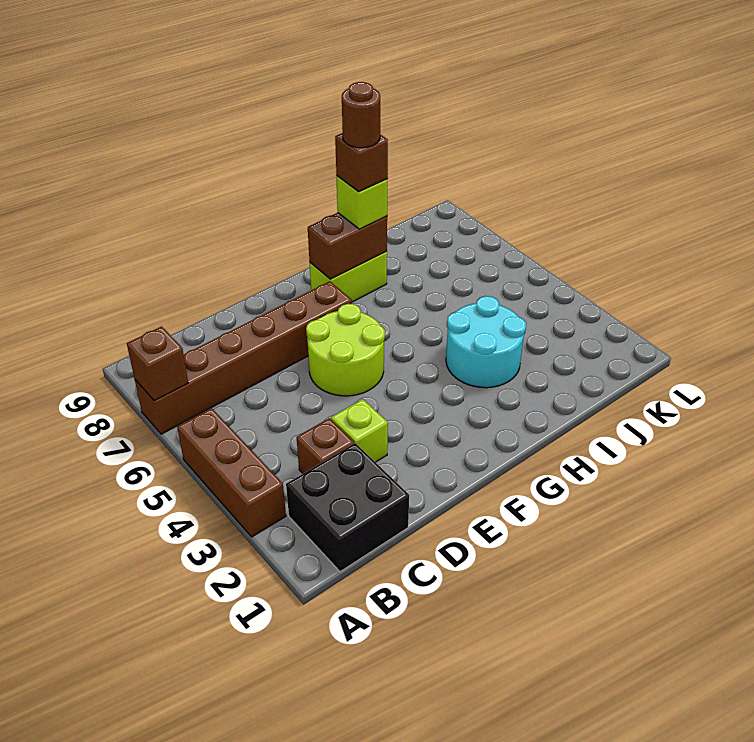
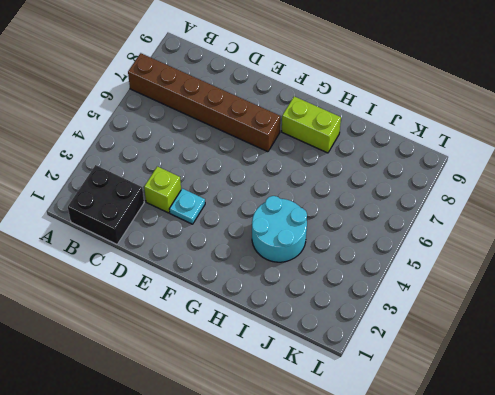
cyan plate E3 level 1 -> none
none -> brown brick A3:A5 level 1
none -> brown brick C3 level 1
none -> lime round brick E5:F6 level 1

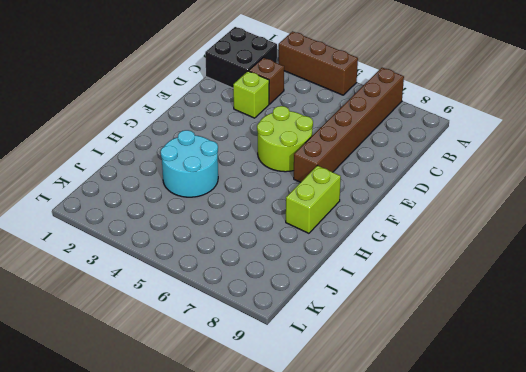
none -> brown brick A7 level 2
none -> brown brick G8:H8 level 2
none -> lime brick H8 level 3

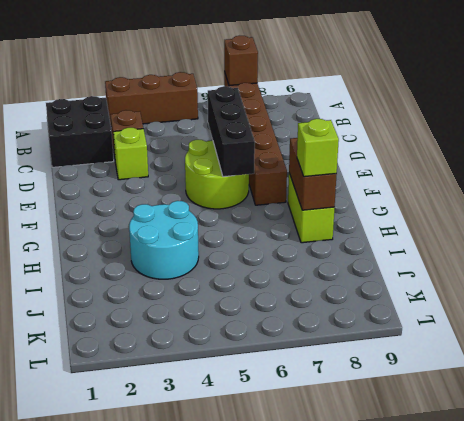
black brick D6:F6 level 2 -> none
none -> brown brick H8 level 4
none -> brown round brick H8 level 5

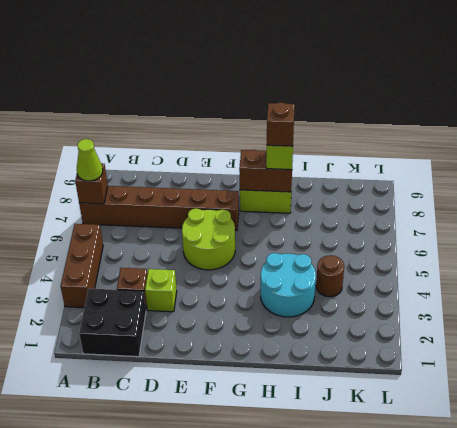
lime cone A7 level 3 -> none
brown round brick J4 level 1 -> brown round brick H8 level 5

